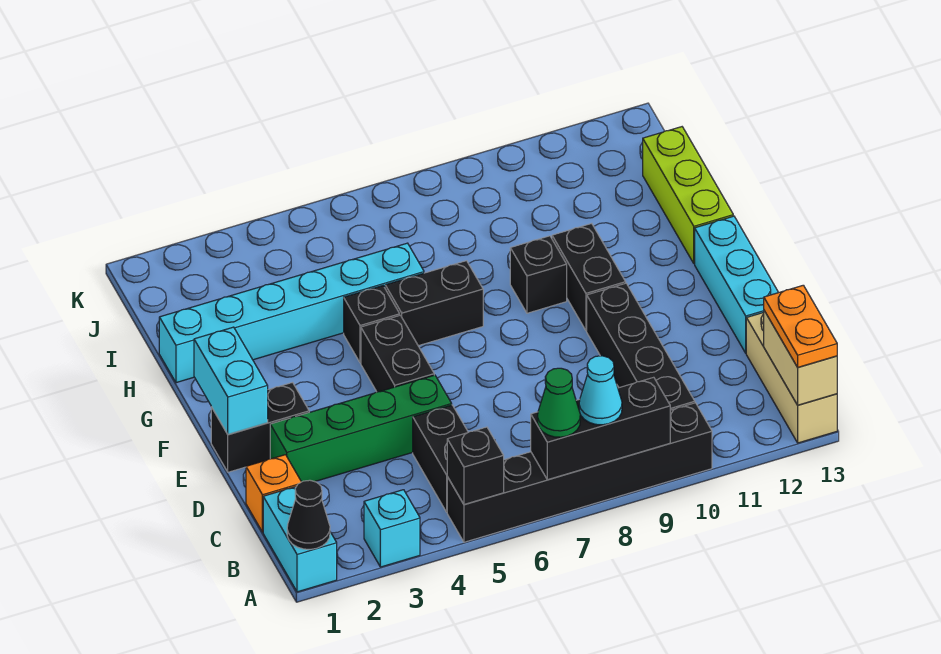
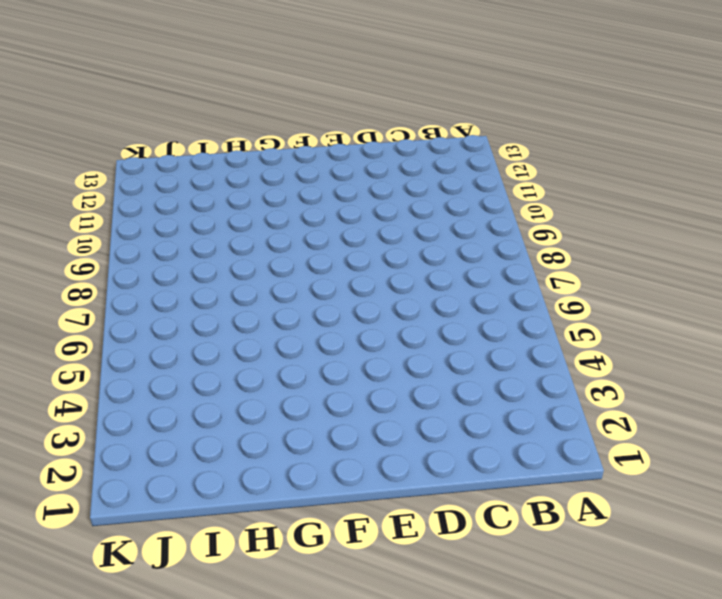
none -> cyan brick A1:B1 level 1
none -> cyan brick A3 level 1
none -> black brick A5:A10 level 1

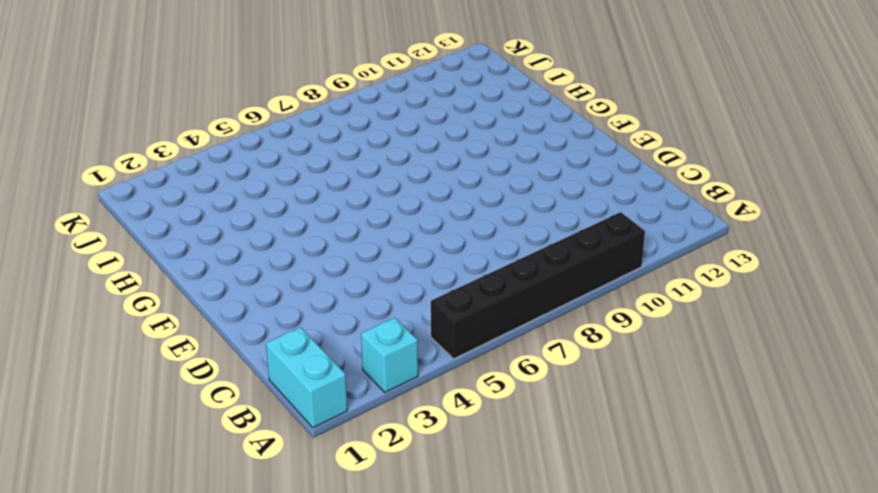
none -> tan brick A13:C13 level 1
none -> black brick B5:C5 level 1
none -> black brick B10:E10 level 1

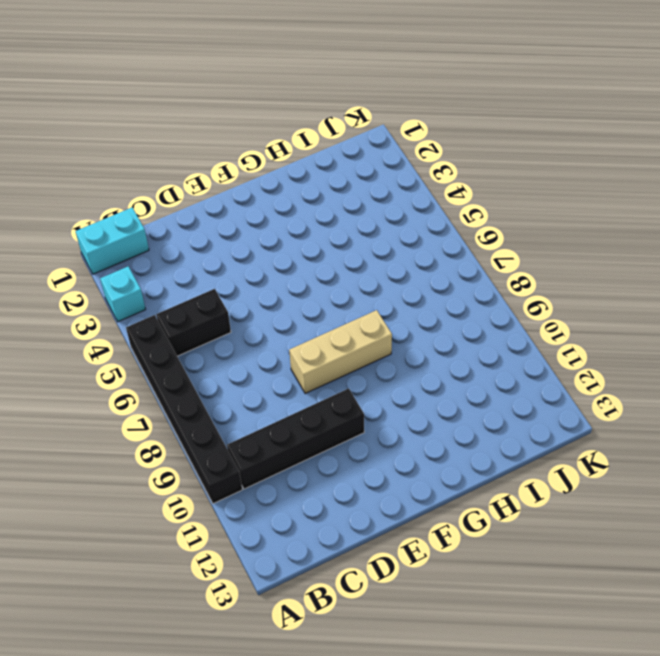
tan brick E8:G8 level 1 -> tan brick A13:C13 level 1
none -> orange brick C1 level 1
none -> green brick D2:D5 level 1
none -> cyan brick D13:F13 level 1

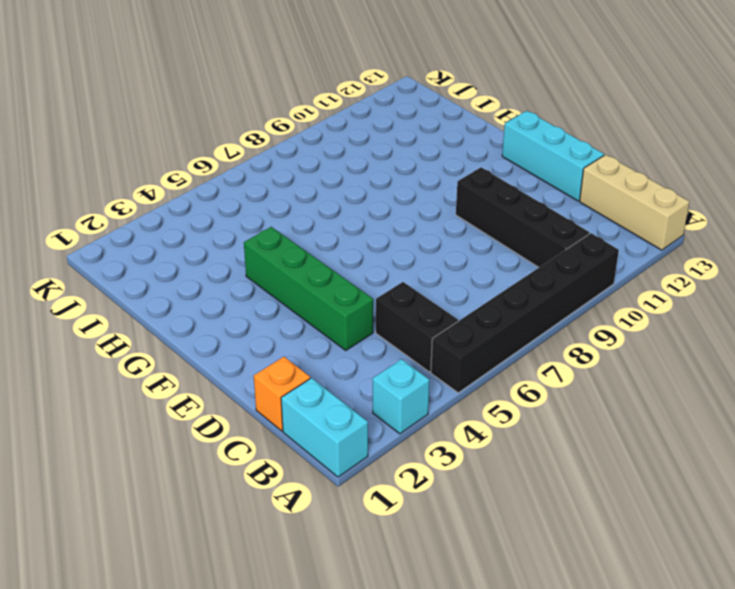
green brick D4:G4 level 1 -> green brick D2:D5 level 1
none -> black brick E1:E2 level 1
none -> black brick E5:F5 level 1
none -> black brick F10:G10 level 1

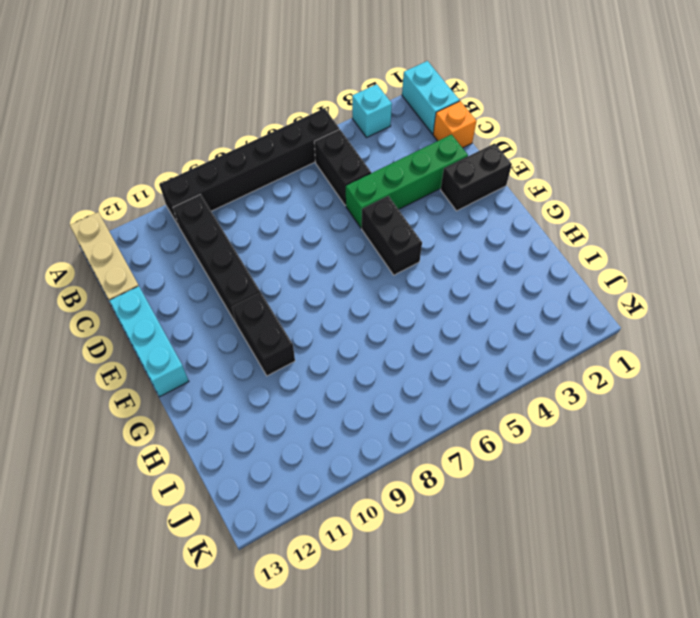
none -> black brick G5 level 1
none -> black brick G6:G7 level 1
none -> black brick G9 level 1

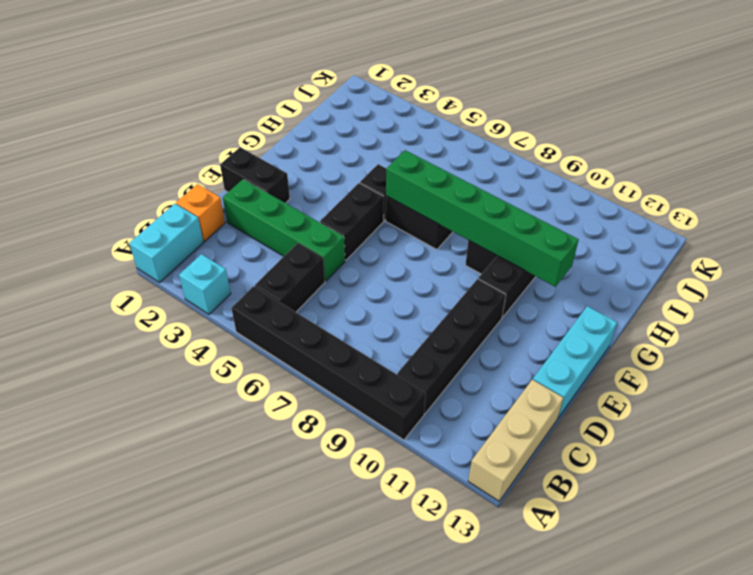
green brick G6:G11 level 2 -> none
none -> lime brick G13:I13 level 1
none -> cyan brick H1:H6 level 1
none -> black cone A1 level 2

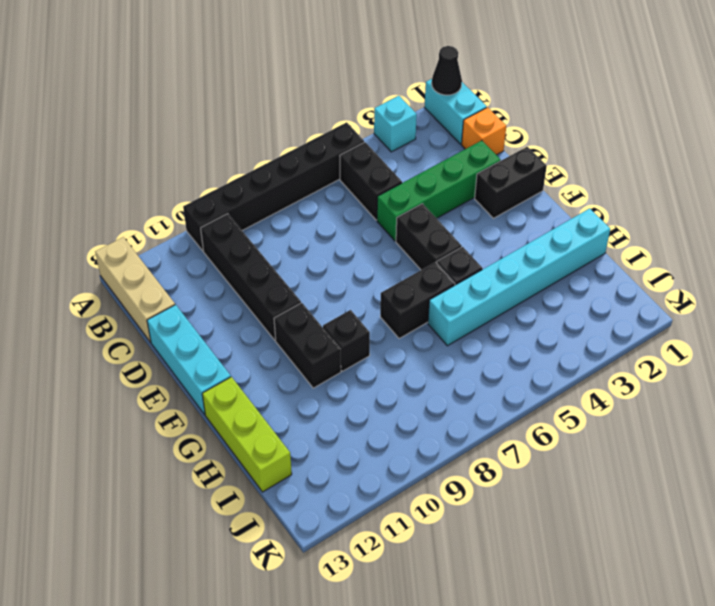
none -> black brick A5 level 2
none -> black brick A7:A9 level 2
none -> tan brick A13:B13 level 2

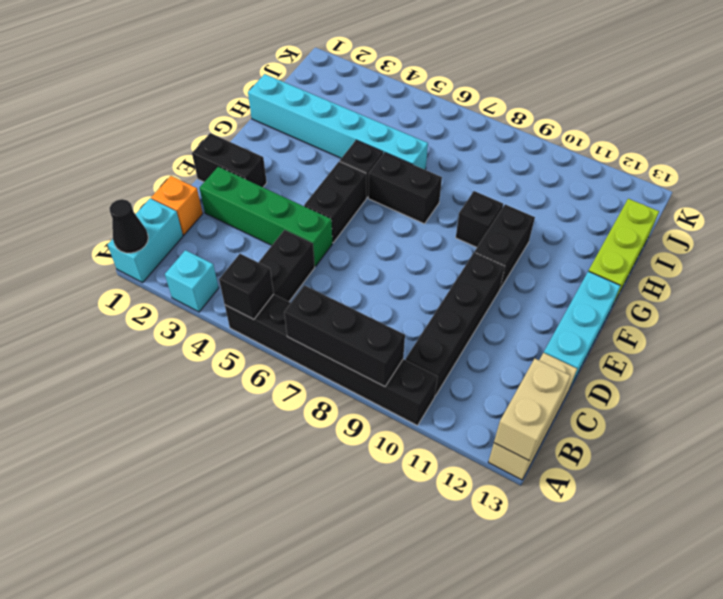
none -> cyan brick E1:F1 level 2
none -> green cone A7 level 3
none -> cyan cone A8 level 3

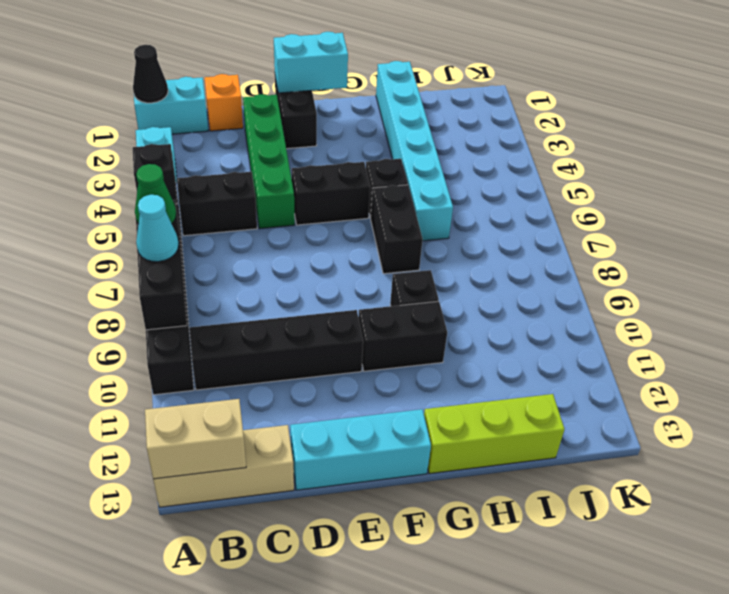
none -> orange plate A13:B13 level 3

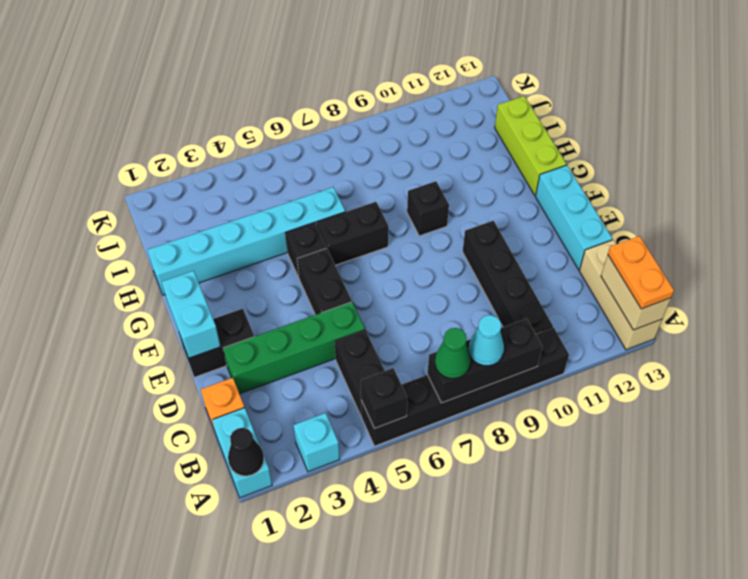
none -> black brick F10:G10 level 1

